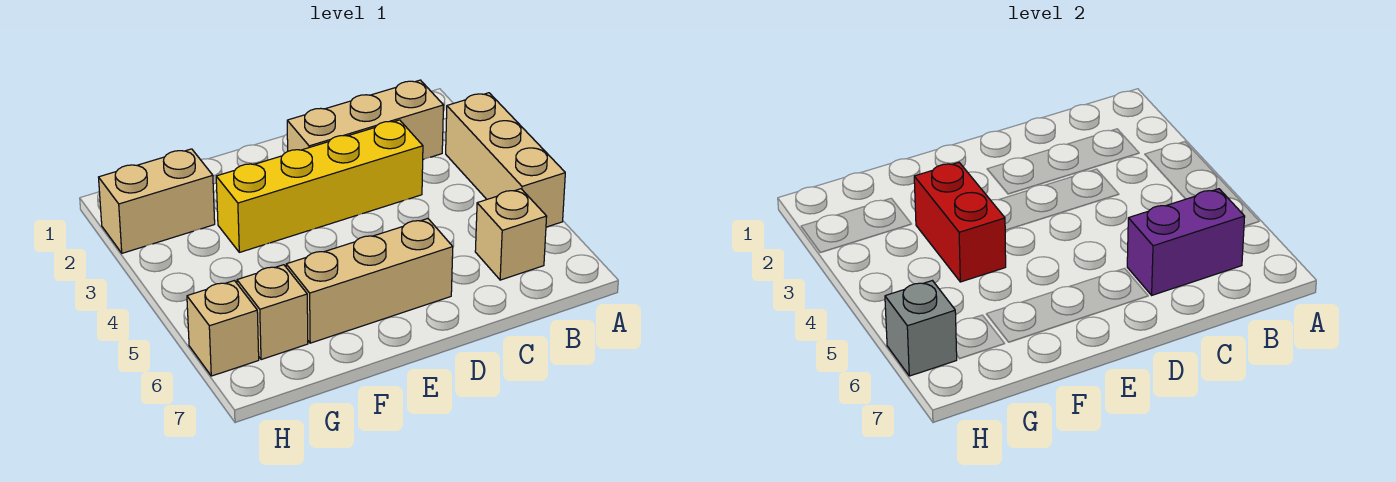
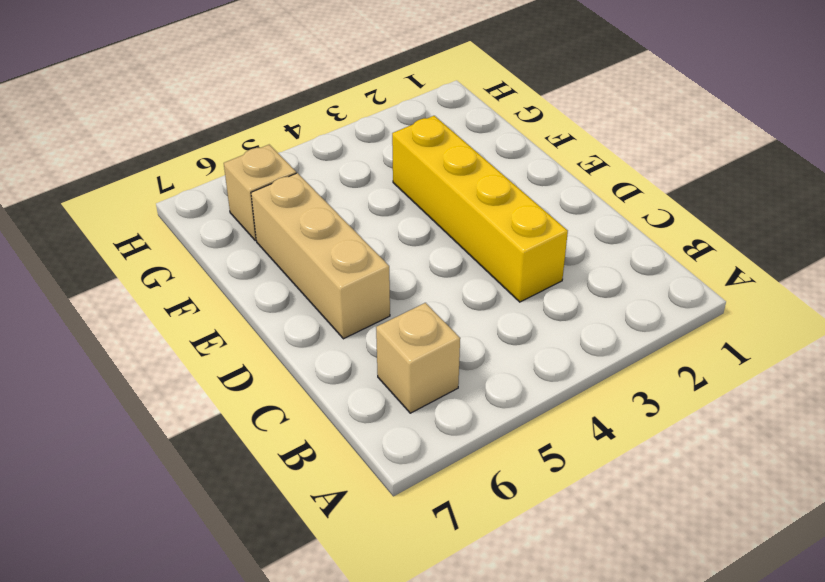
none -> tan brick A3:A5 level 1
none -> tan brick B2:D2 level 1

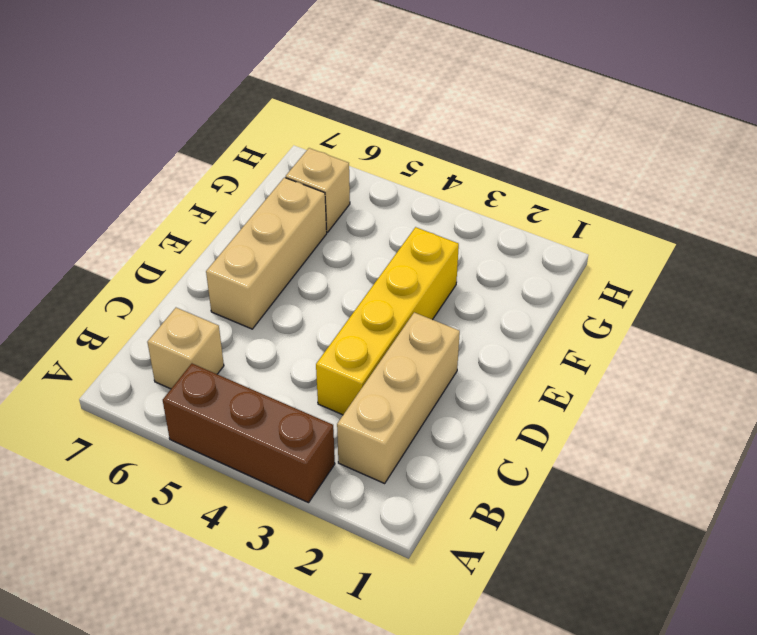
brown brick A3:A5 level 1 -> tan brick A3:A5 level 1
none -> tan brick G2:H2 level 1
none -> tan brick H6 level 1

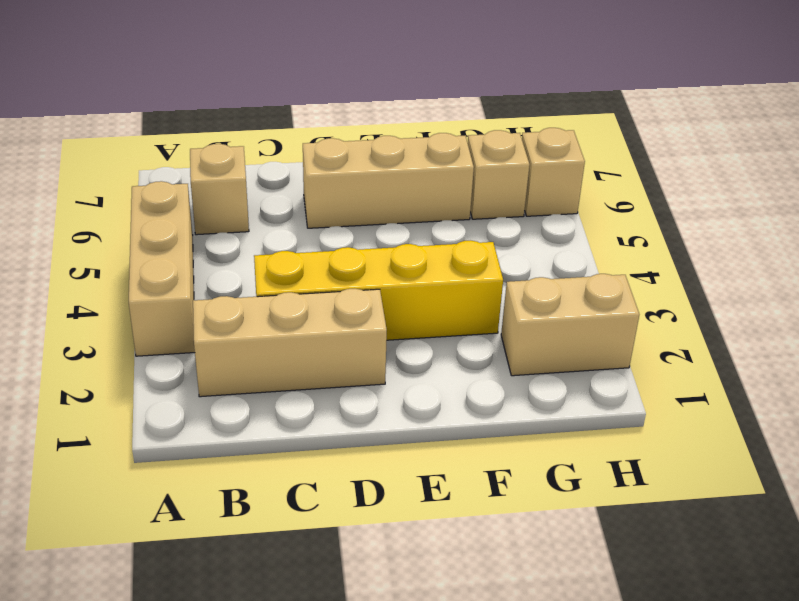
none -> purple brick B6:C6 level 2
none -> red brick F3:F4 level 2

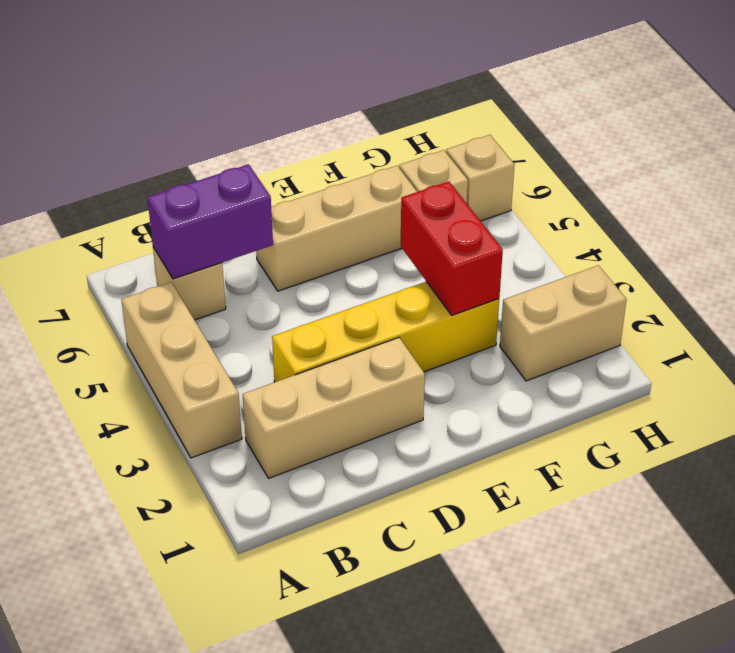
none -> grey brick H6 level 2

